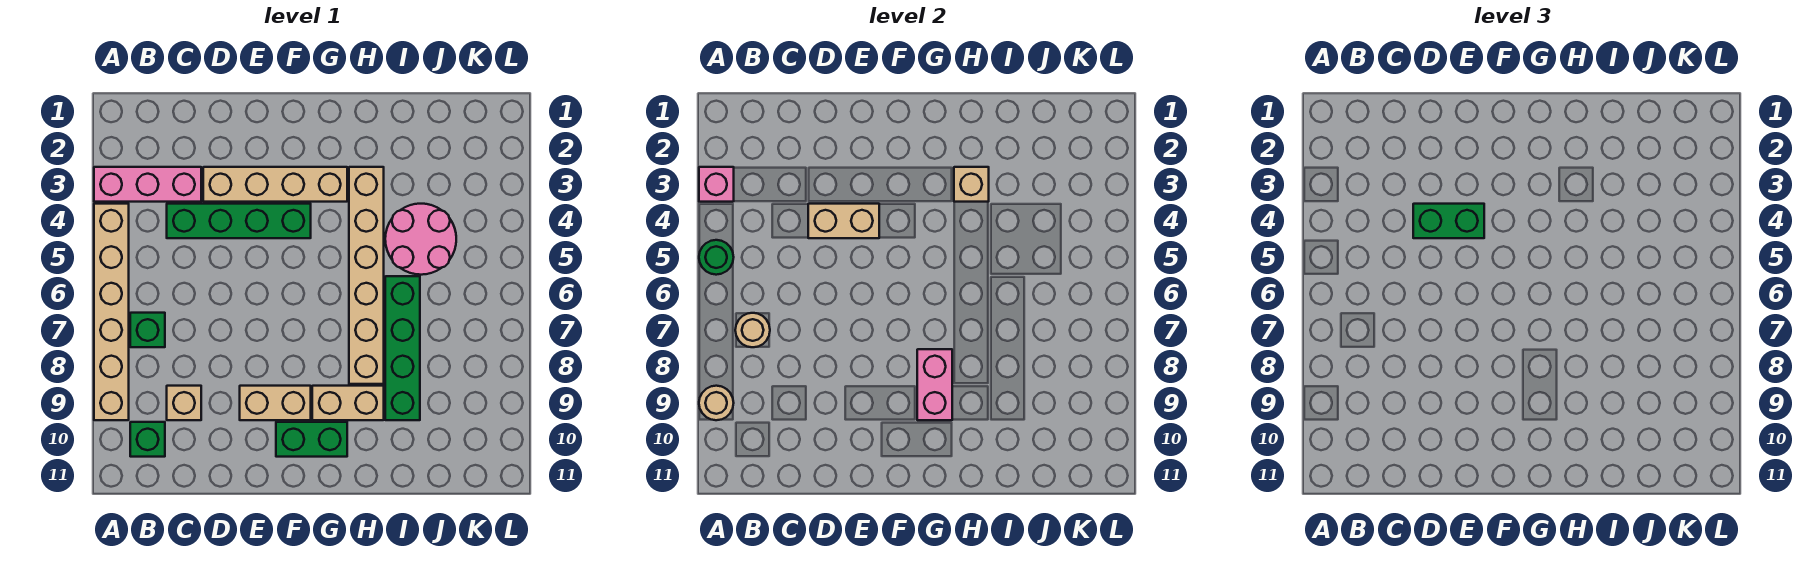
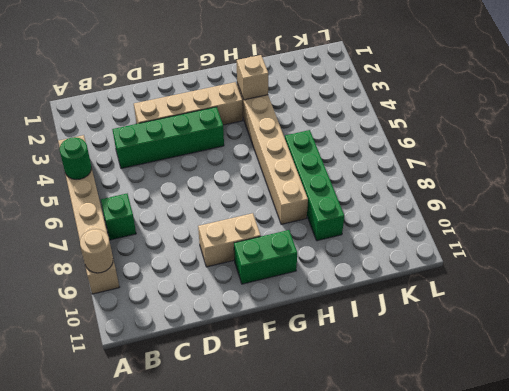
none -> pink brick A3:C3 level 1
none -> green brick B10 level 1
none -> tan brick C9 level 1

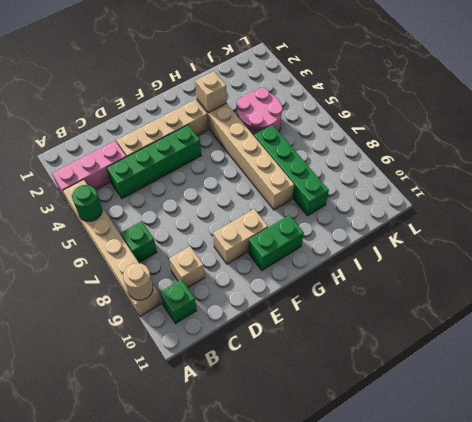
none -> tan brick G9:H9 level 1
none -> pink brick A3 level 2
none -> tan round brick B7 level 2

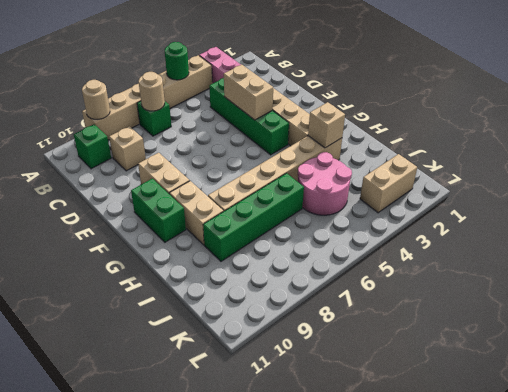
tan brick K2:K3 level 1 -> none
none -> pink brick A3 level 2
none -> pink brick G8:G9 level 2
none -> green brick D4:E4 level 3

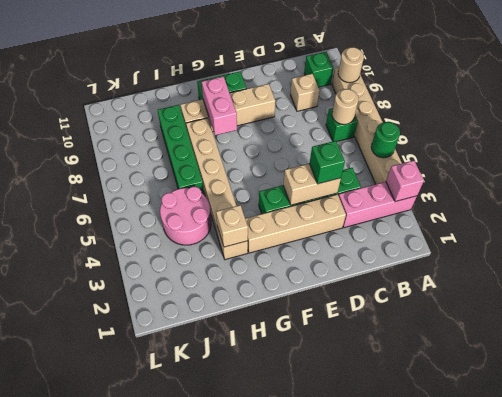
green brick D4 level 3 -> green brick D4:E4 level 3

